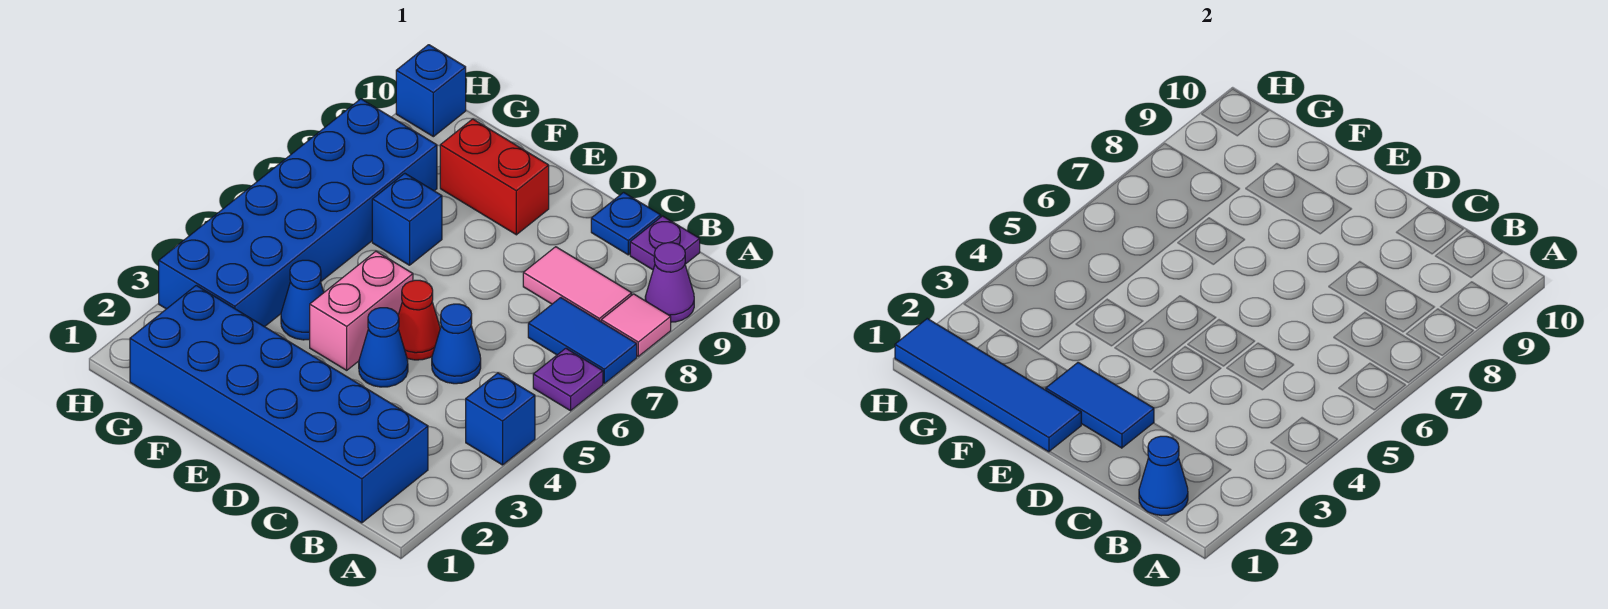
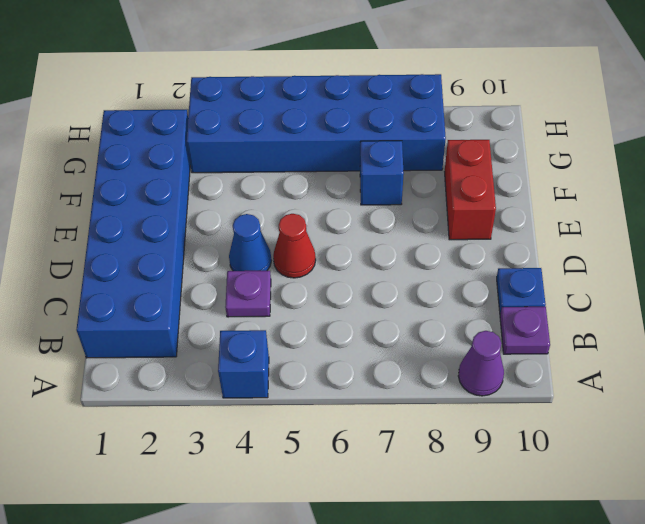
purple plate C4 level 1 -> purple plate A6 level 1
none -> blue tile A7:B7 level 1
none -> pink tile A8 level 1
none -> pink tile B8:C8 level 1

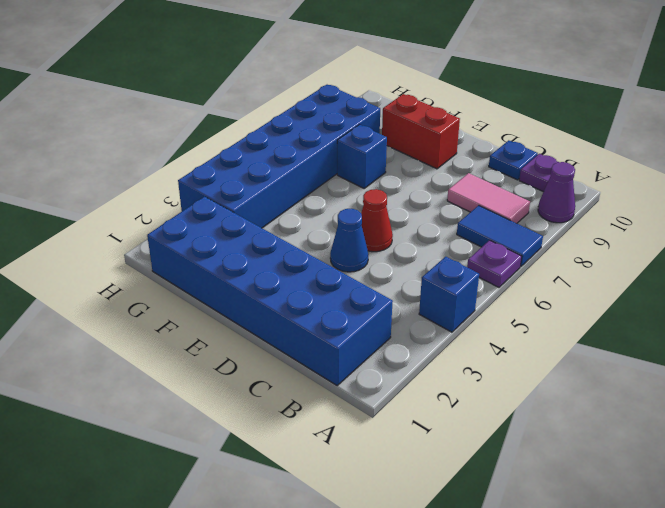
none -> pink tile A8 level 1
none -> blue cone C5 level 1
none -> pink brick E4:E5 level 1

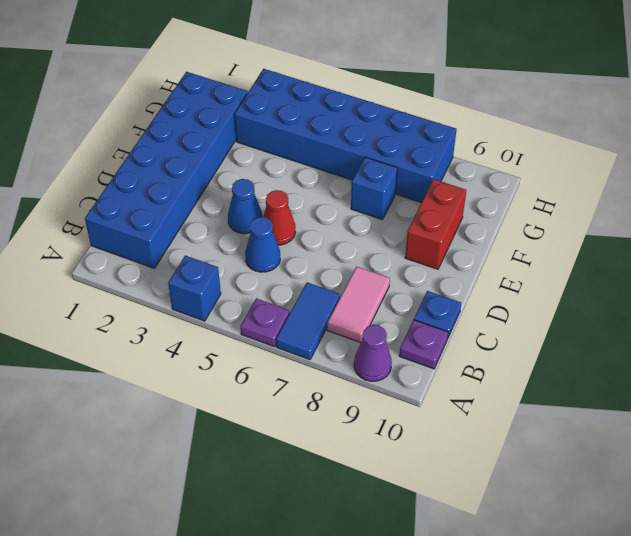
none -> pink tile A8 level 1
none -> pink brick E4:E5 level 1
none -> blue cone F4 level 1

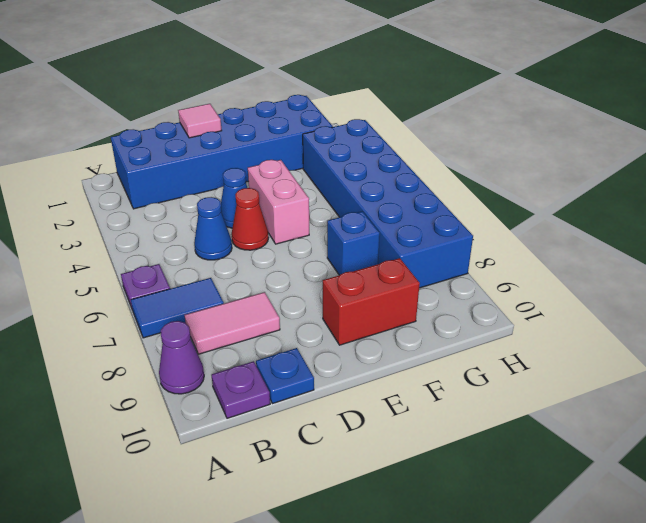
pink tile D1 level 2 -> pink tile A8 level 1
none -> blue brick A4 level 1
none -> blue cone F4 level 1
none -> blue brick H10 level 1

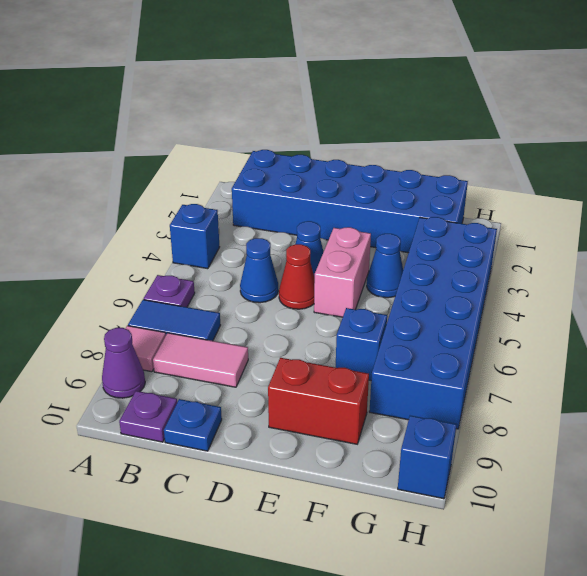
none -> blue cone B1 level 2
none -> blue tile D2:E2 level 2
none -> blue tile E1:H1 level 2

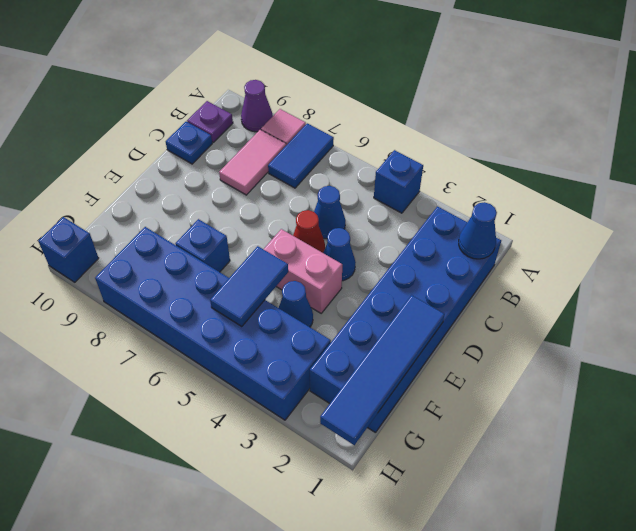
blue tile F5:G5 level 2 -> blue tile D2:E2 level 2
none -> purple plate A6 level 1
none -> red brick E9:F9 level 1

